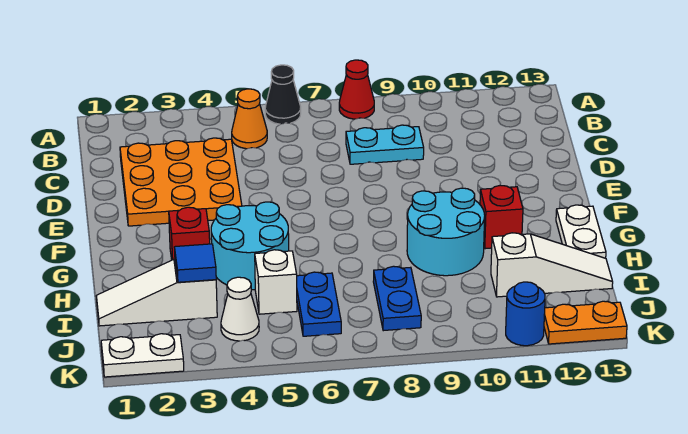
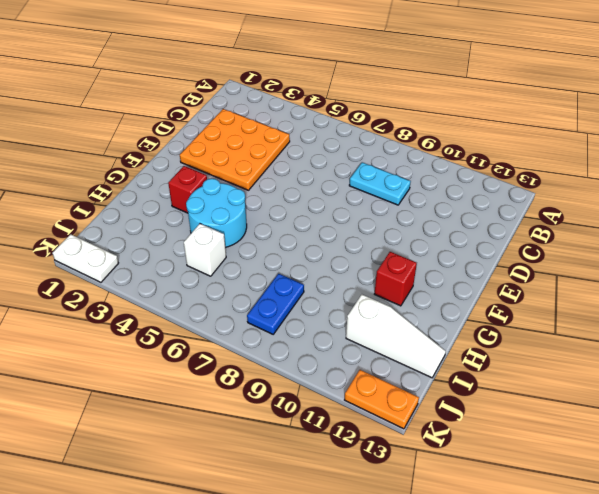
none -> black cone A6 level 1
none -> red cone A8 level 1
none -> orange cone B5 level 1

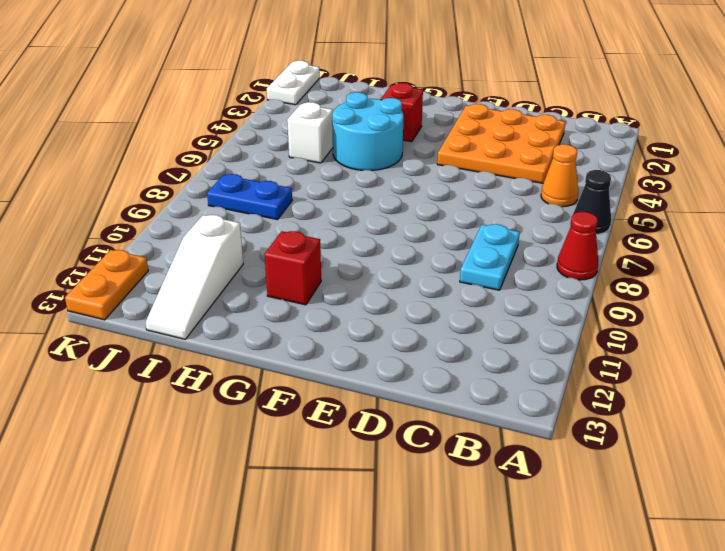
none -> cyan round brick G9:H10 level 1
none -> white plate G13:H13 level 1
none -> white slope I1:I3 level 1 top 3

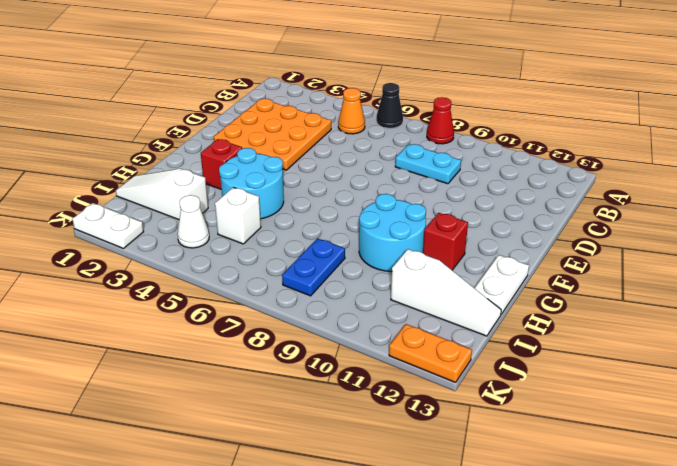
none -> blue plate I6:J6 level 1
none -> blue round brick K11 level 1
none -> blue tile I3 level 2

